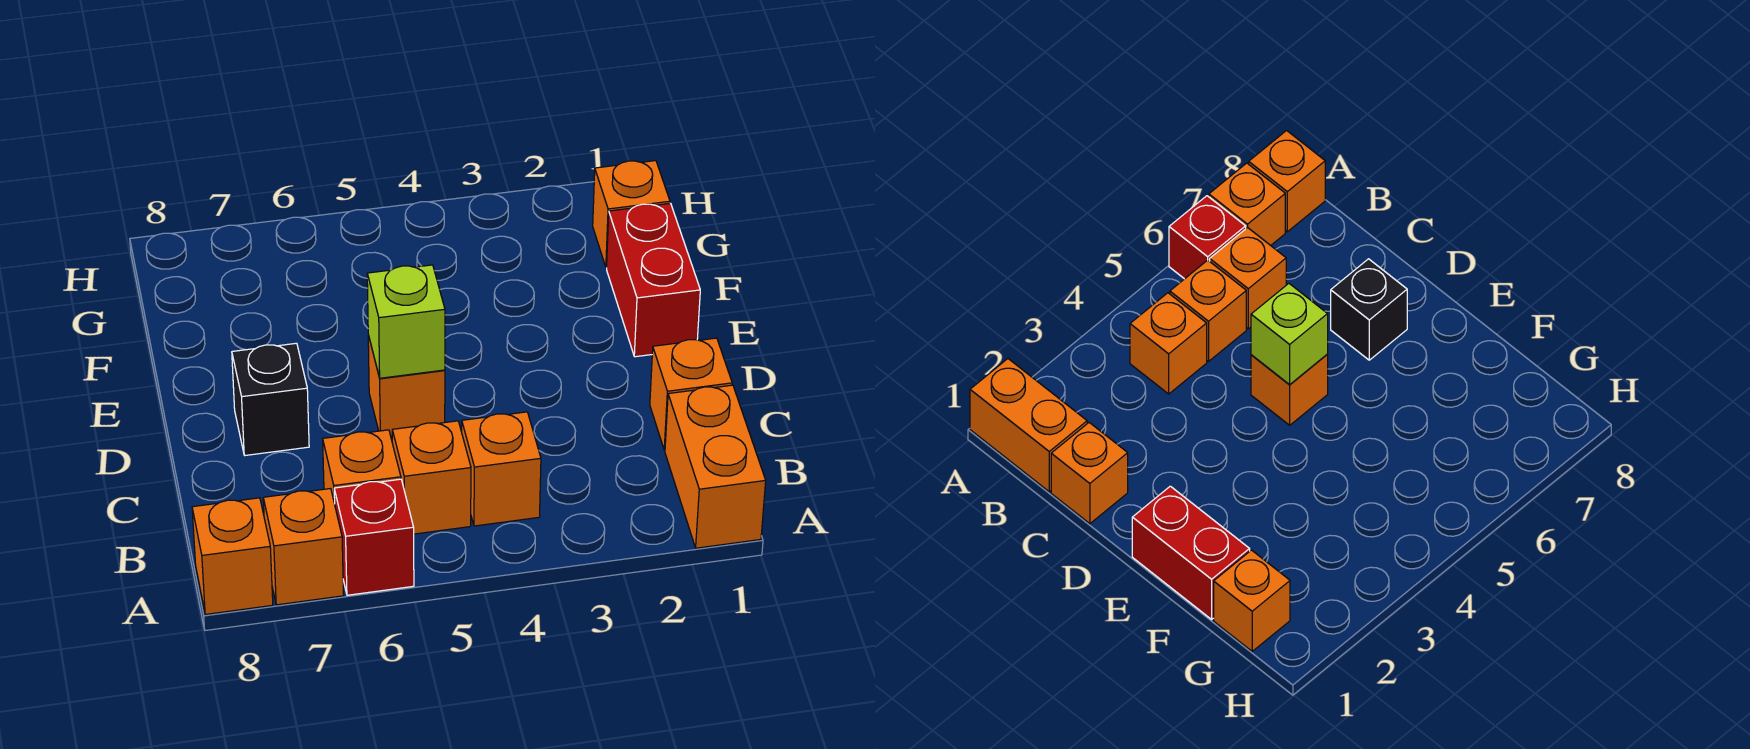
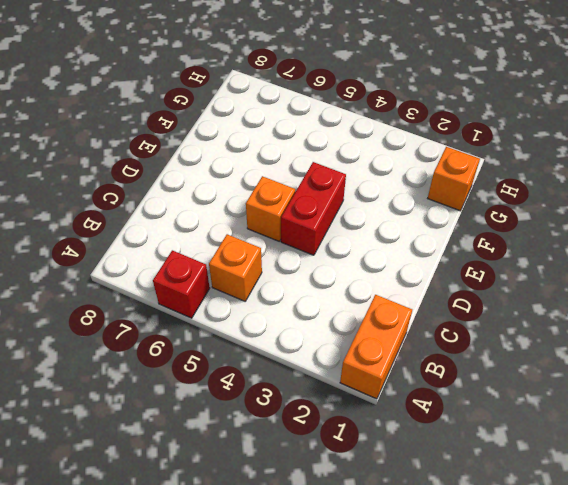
red brick D4:E4 level 1 -> red brick E1:F1 level 1
none -> orange brick A7 level 1
none -> orange brick A8 level 1
none -> orange brick B4 level 1

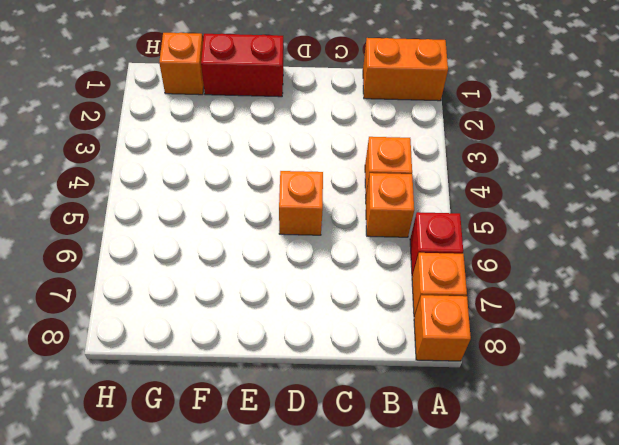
none -> orange brick B6 level 1
none -> orange brick C1 level 1
none -> black brick D7 level 1

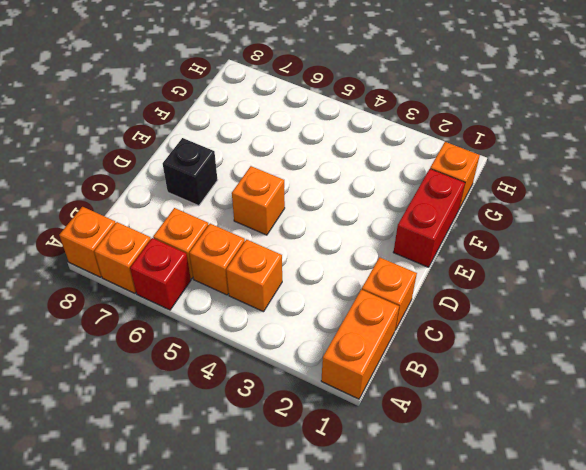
none -> lime brick D5 level 2

